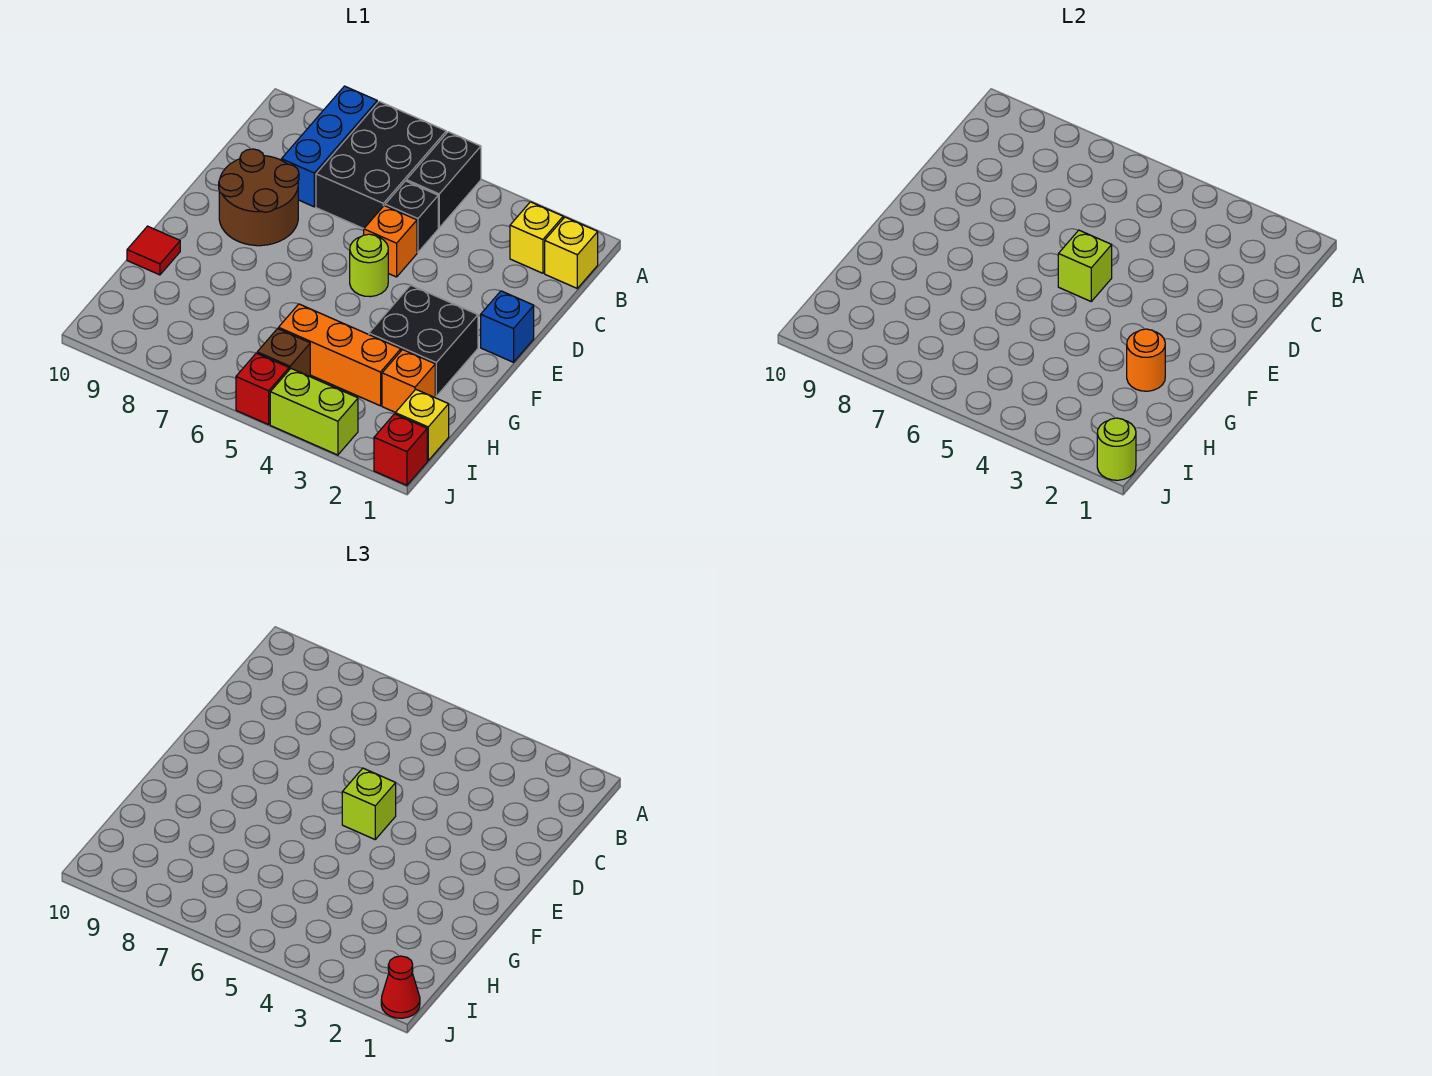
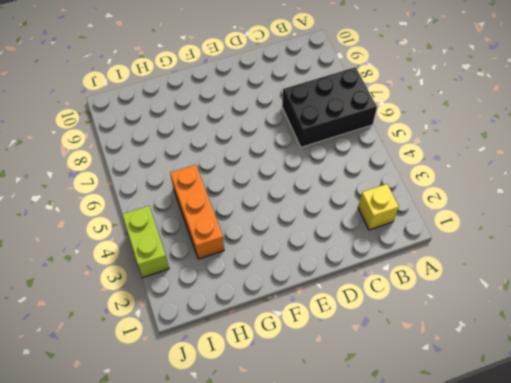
none -> black brick A5:B5 level 1
none -> blue brick A8:C8 level 1
none -> yellow brick B1 level 1

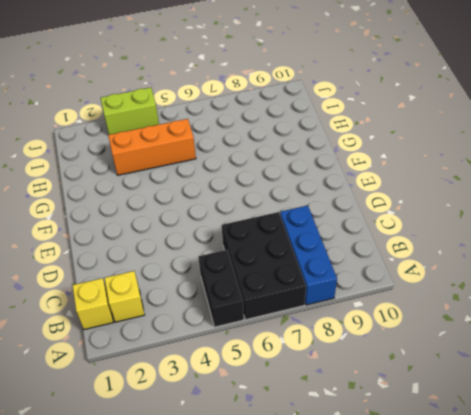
none -> black brick C5 level 1
none -> orange brick D5 level 1
none -> brown round brick D8:E9 level 1

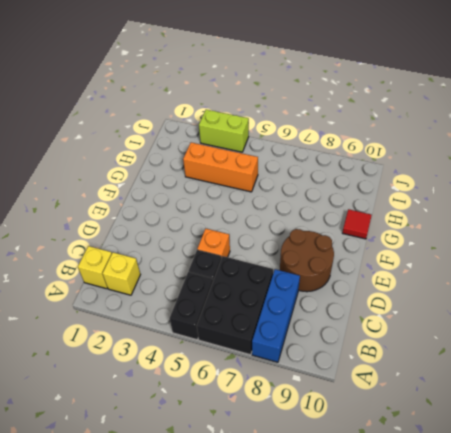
none -> blue brick E1 level 1
none -> lime round brick E5 level 1
none -> black brick F2:G3 level 1

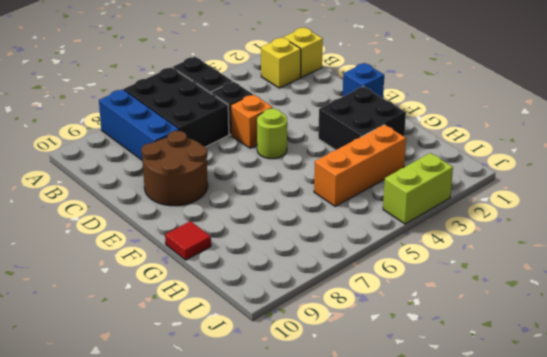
none -> orange brick H2 level 1
none -> yellow brick I1 level 1
none -> brown brick I5 level 1

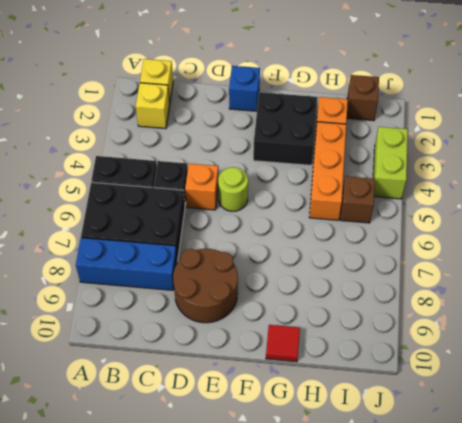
brown brick I1 level 1 -> yellow brick I1 level 1
none -> red brick J1 level 1
none -> red brick J5 level 1
none -> lime brick E5 level 2

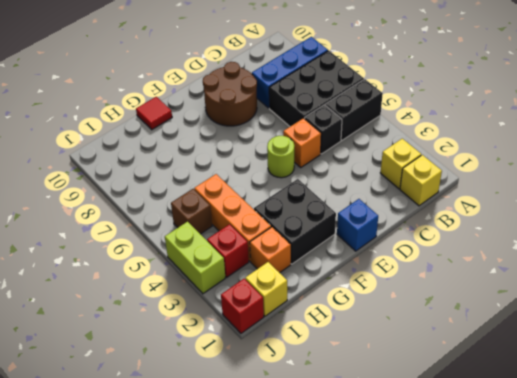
red brick I3 level 1 -> red brick J5 level 1
none -> lime brick E5 level 2
none -> orange round brick G2 level 2
none -> lime round brick J1 level 2

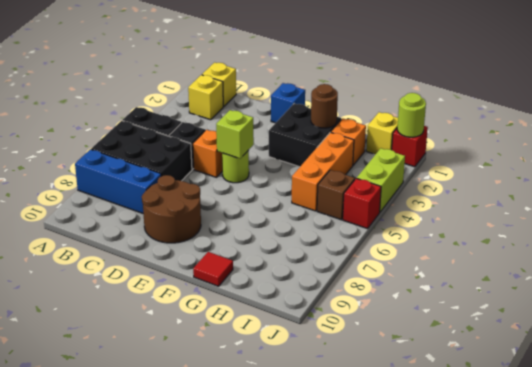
brown round brick G2 level 2 -> orange round brick G2 level 2
none -> lime brick E5 level 3
none -> red cone J1 level 3

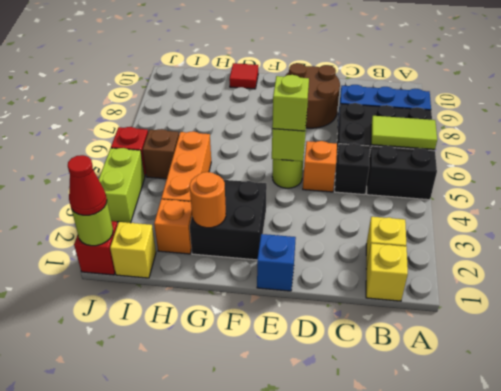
lime tile A6:B6 level 2 -> none

